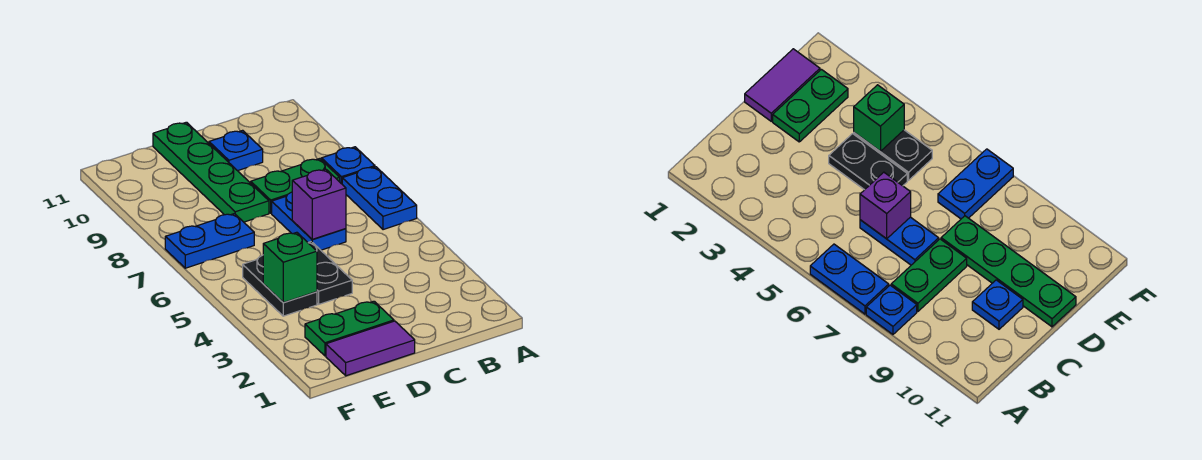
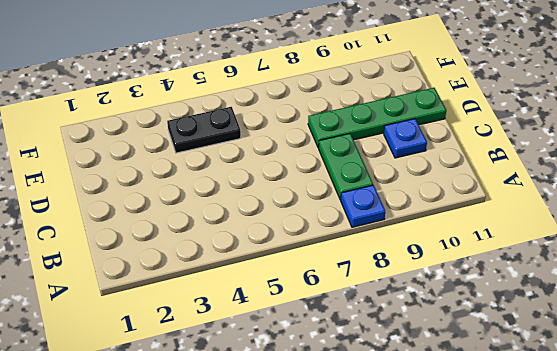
none -> blue plate A6:A7 level 1
none -> blue plate C6:C7 level 1
none -> purple tile D1:E1 level 1

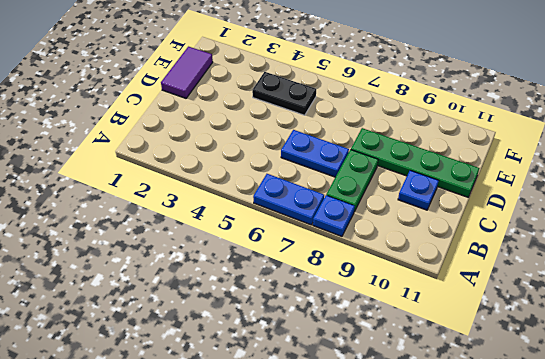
none -> green plate D2:E2 level 1
none -> black plate D4:D5 level 1
none -> blue plate E7:F7 level 1

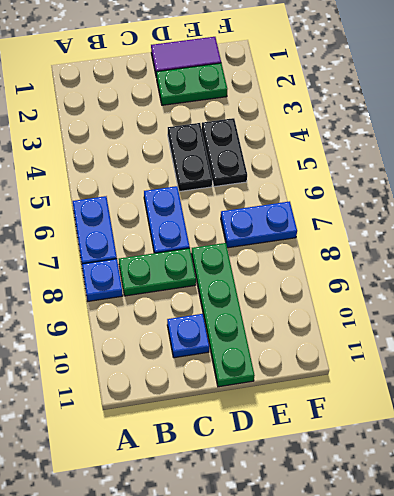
none -> purple brick C6 level 2
none -> green brick E4 level 2

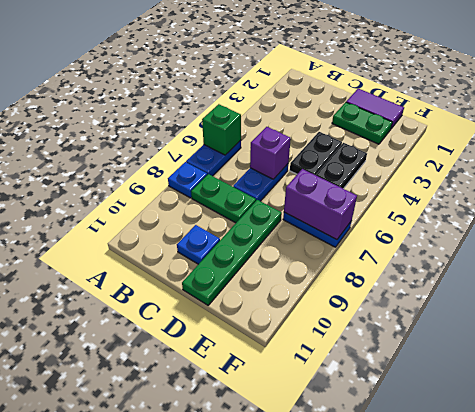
green brick A6 level 2 -> green brick E4 level 2
purple brick E7:F7 level 2 -> none

